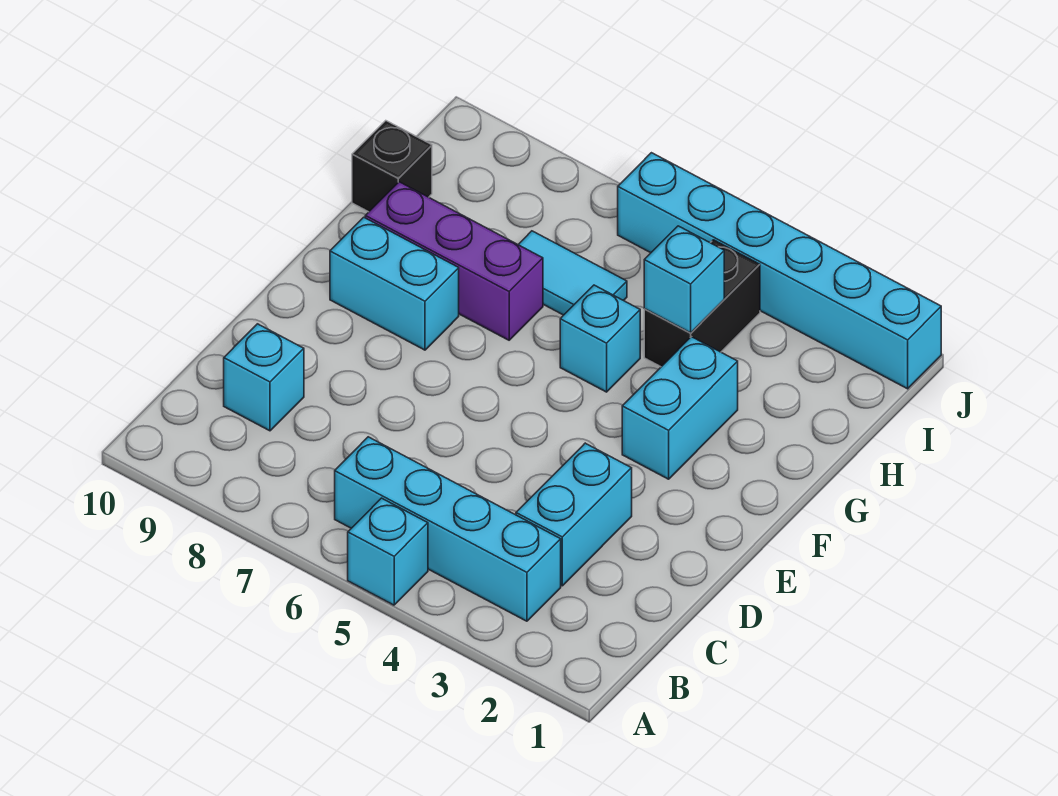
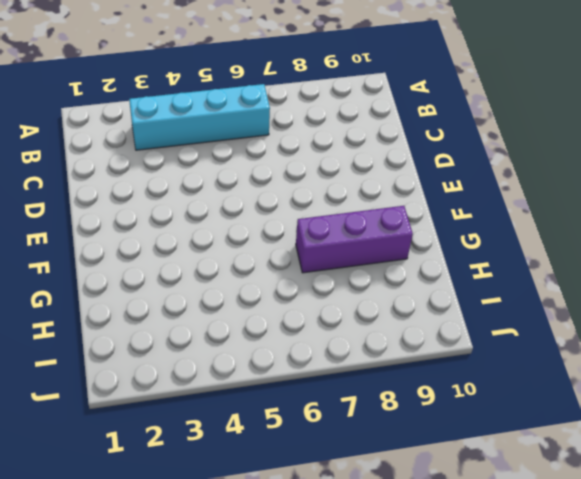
none -> cyan brick A5 level 1
none -> cyan brick C3:D3 level 1
none -> cyan brick C9 level 1

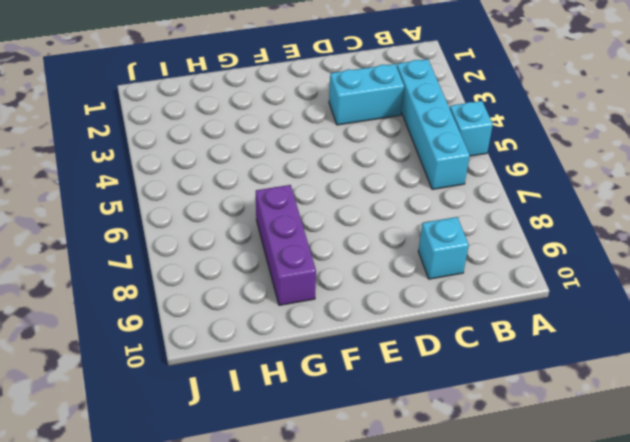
none -> cyan brick F3:G3 level 1
none -> cyan brick F8:F9 level 1
none -> cyan brick G5 level 1

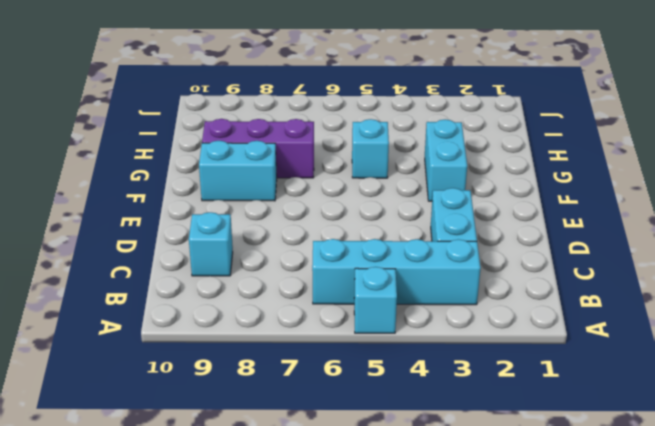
none -> black brick H4:I4 level 1
none -> cyan tile H6:H7 level 1
none -> black brick H10 level 1

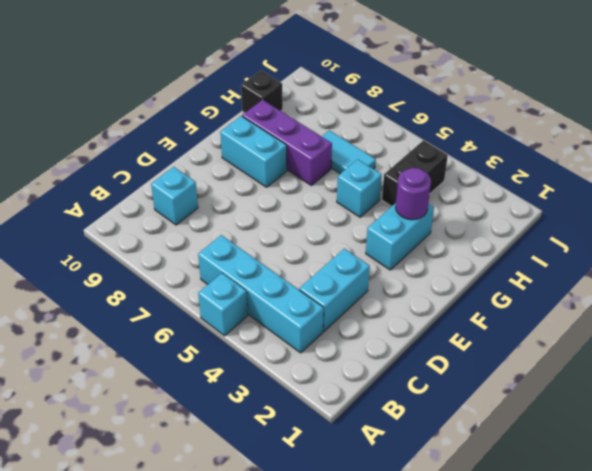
purple round brick G3 level 2 -> none
none -> cyan brick J1:J6 level 1
none -> cyan brick H4 level 2

